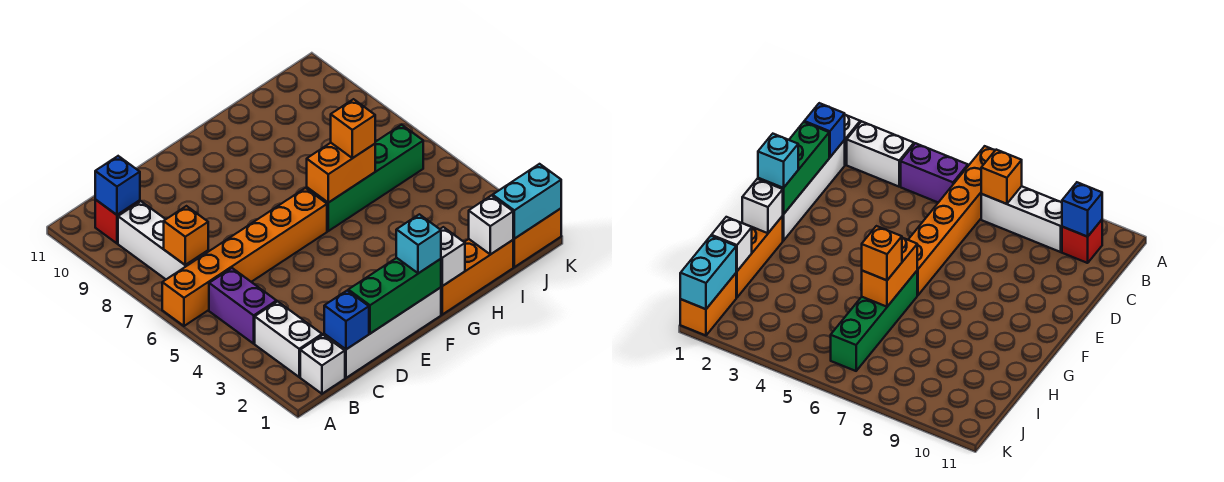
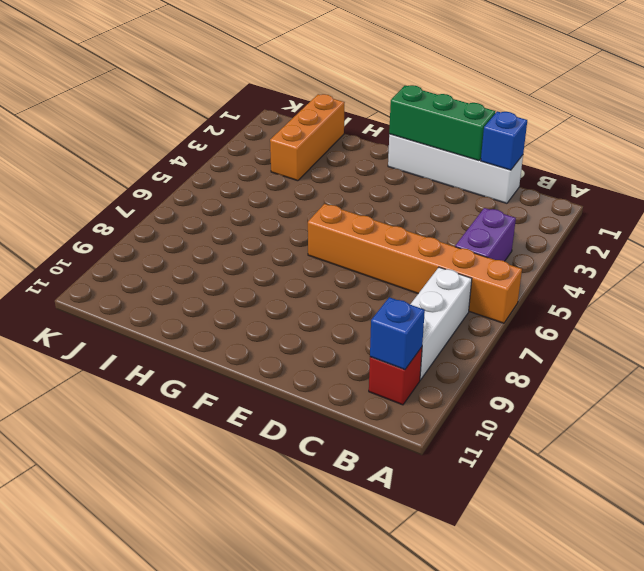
orange brick I1:I3 level 1 -> orange brick G1:I1 level 1
none -> white brick B1 level 1
none -> white brick B2:B3 level 1
none -> green brick G6:J6 level 1

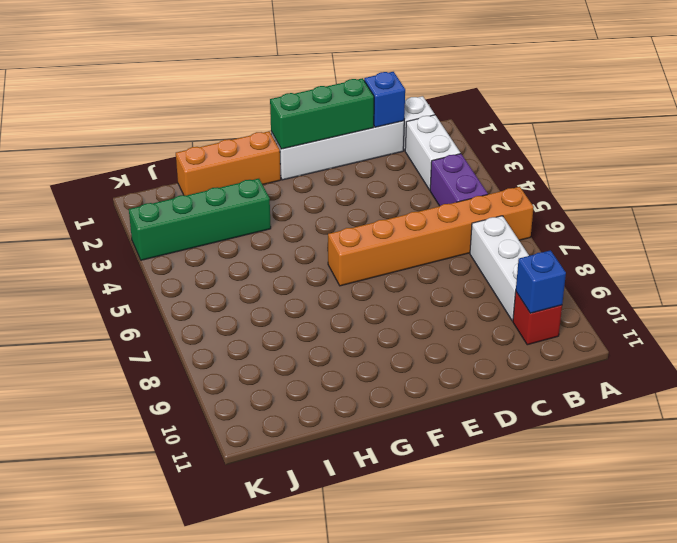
green brick H3:K3 level 1 -> green brick G6:J6 level 1
none -> orange brick J1:K1 level 1
none -> orange brick B7 level 2
none -> white brick G1 level 2

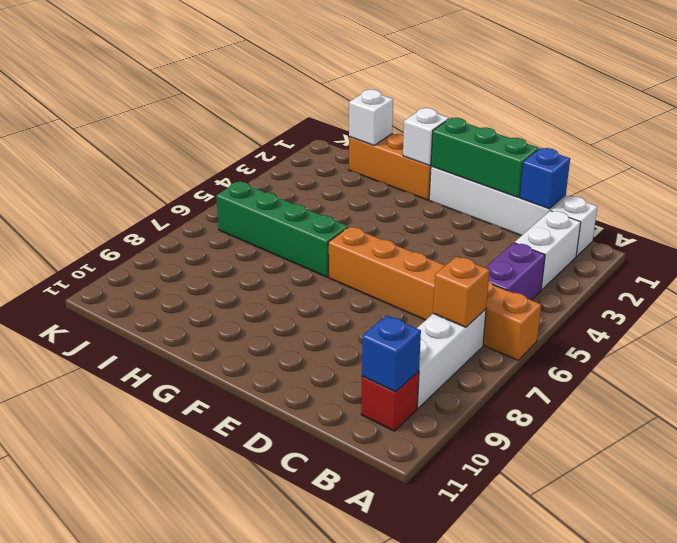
none -> orange brick J1:K1 level 1
none -> orange brick G6:H6 level 2
none -> cyan brick J1:K1 level 2

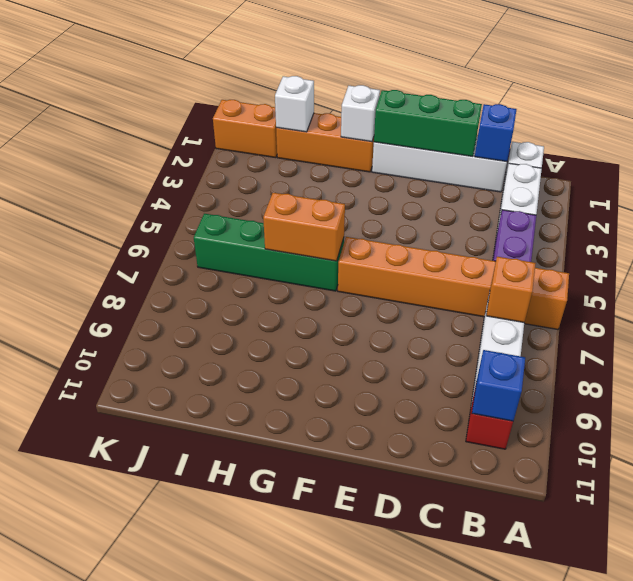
none -> cyan brick J1:K1 level 2
none -> cyan brick F1 level 3
none -> orange brick H6 level 3

